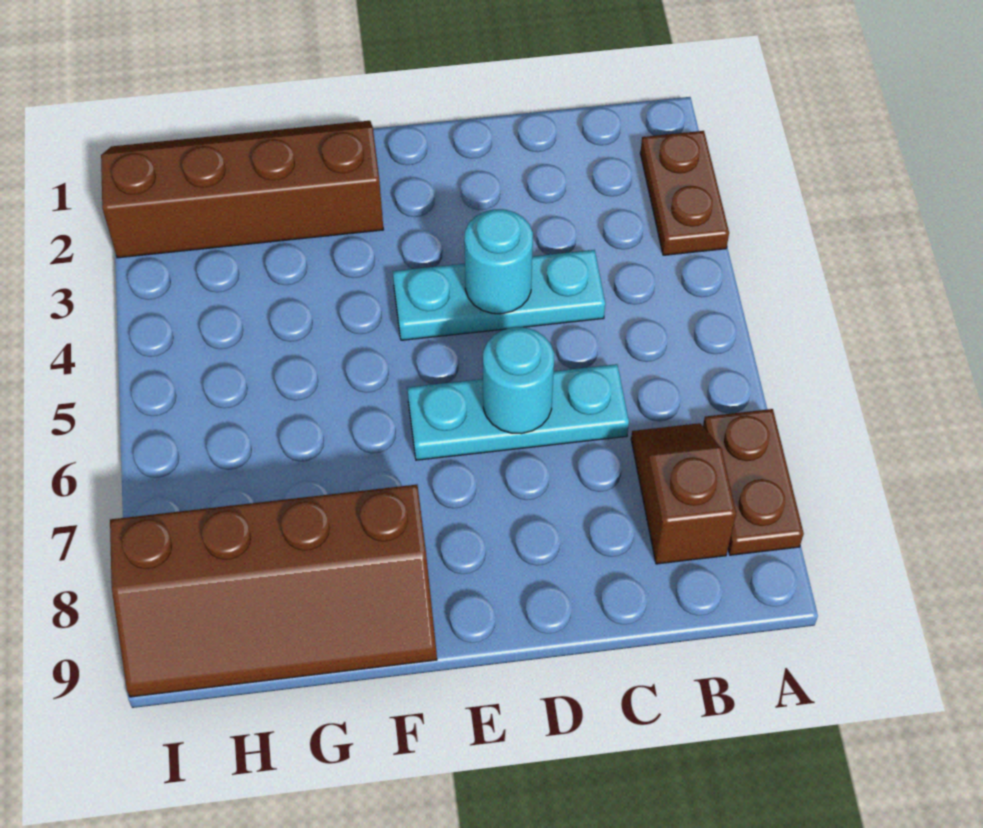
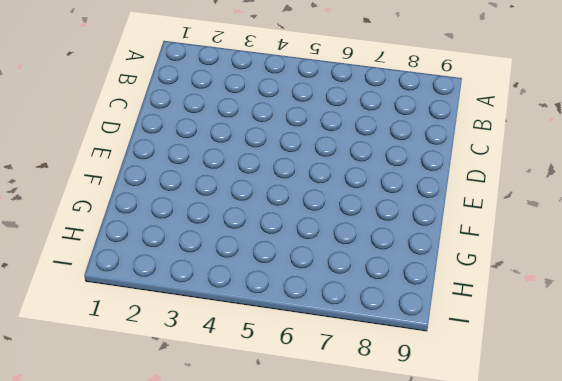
none -> brown plate A2:A3 level 1
none -> brown plate A7:A8 level 1

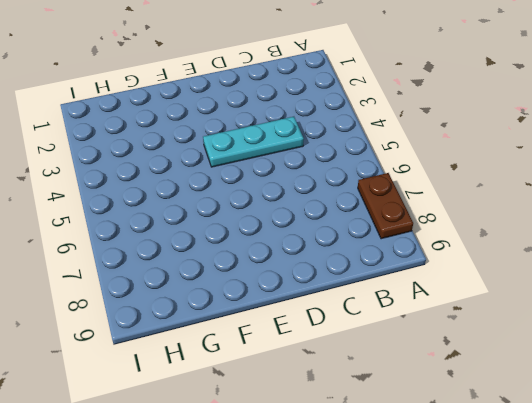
none -> brown plate A2:A3 level 1
none -> brown slope B7:B8 level 1 top 8

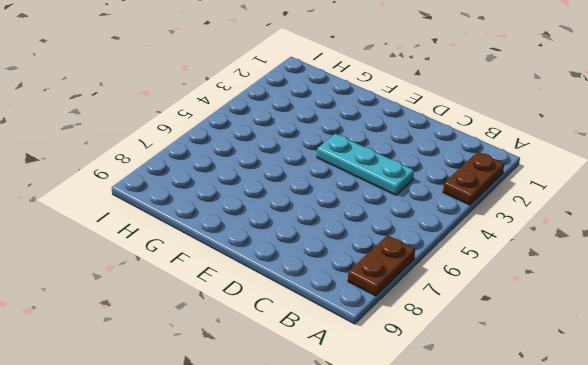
none -> brown slope B7:B8 level 1 top 8
none -> cyan plate C6:E6 level 1

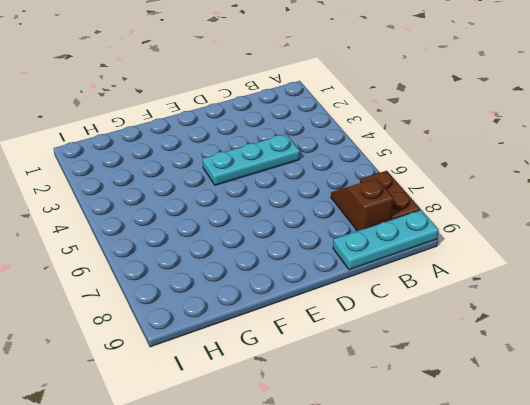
cyan plate A9:C9 level 1 -> cyan plate C6:E6 level 1
none -> brown plate A2:A3 level 1
none -> brown slope F1:I2 level 1 top 2

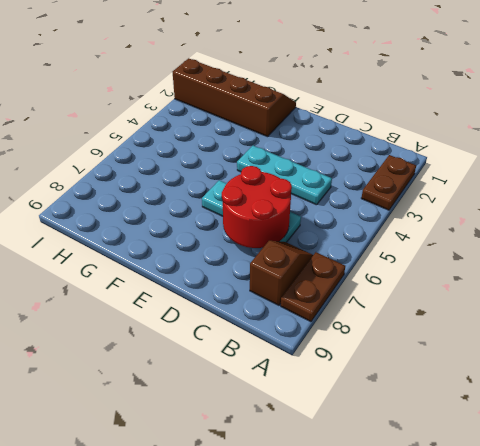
red round brick C6:D7 level 2 -> cyan round brick D6 level 2
none -> brown slope F8:I9 level 1 top 8
none -> cyan round brick D4 level 2

